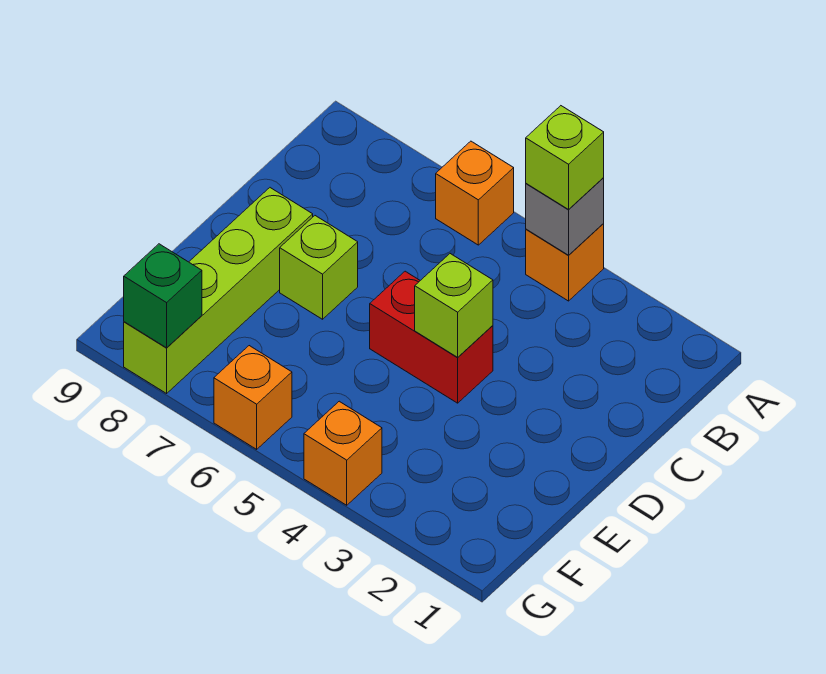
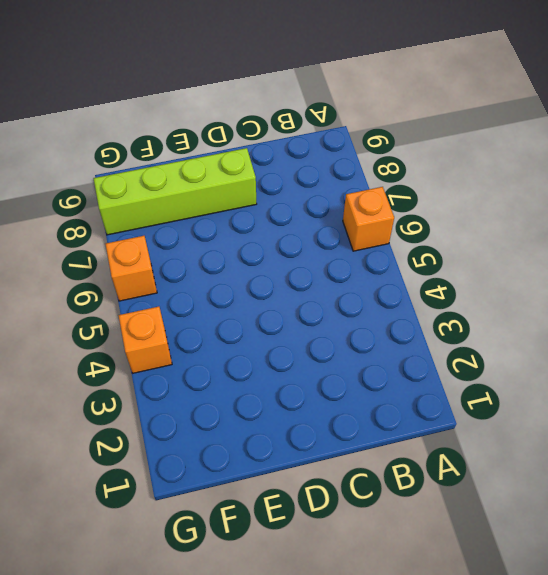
none -> orange brick A4 level 1
none -> red brick D4:D5 level 1

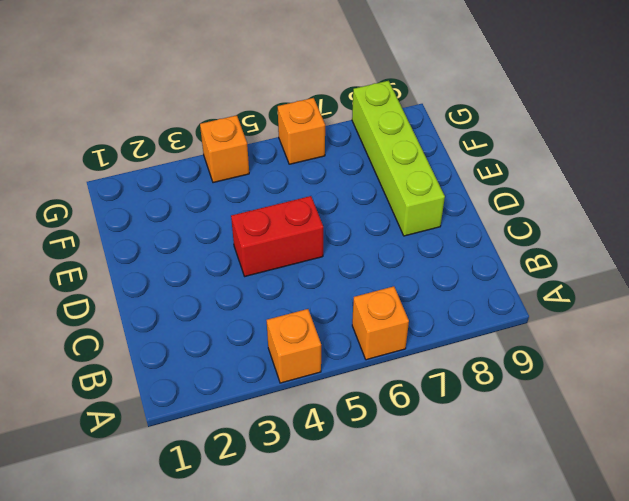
none -> lime brick D7 level 1
none -> grey brick A4 level 2

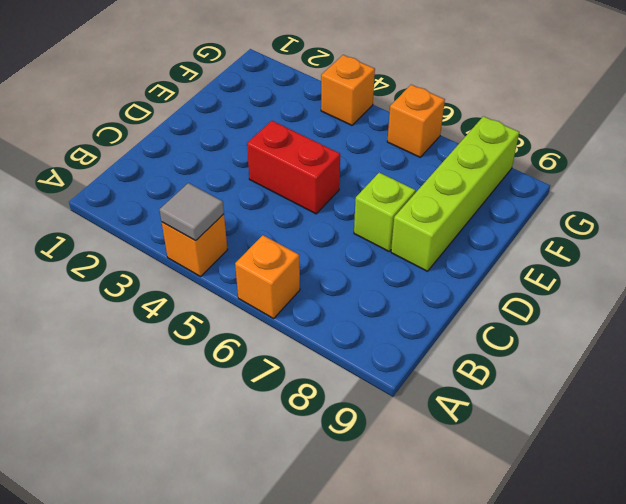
grey tile A4 level 2 -> grey brick A4 level 2
none -> lime brick D4 level 2
none -> green brick G8 level 2

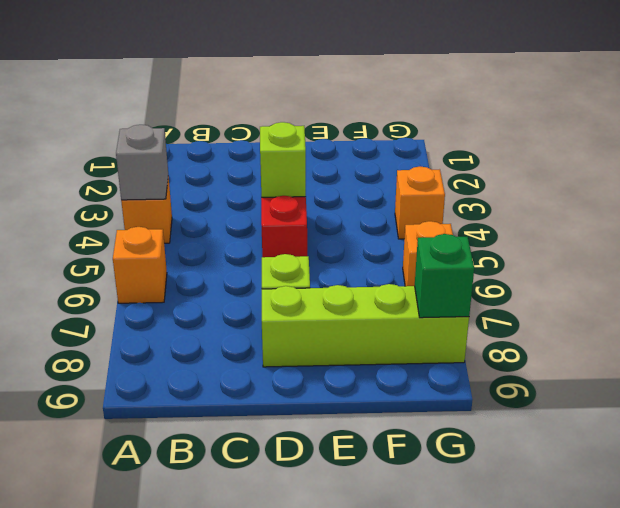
none -> lime brick A4 level 3

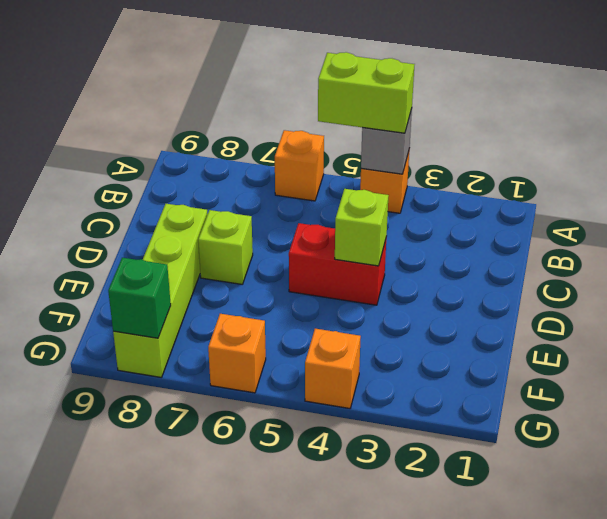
lime brick A4:A5 level 3 -> lime brick A4 level 3

